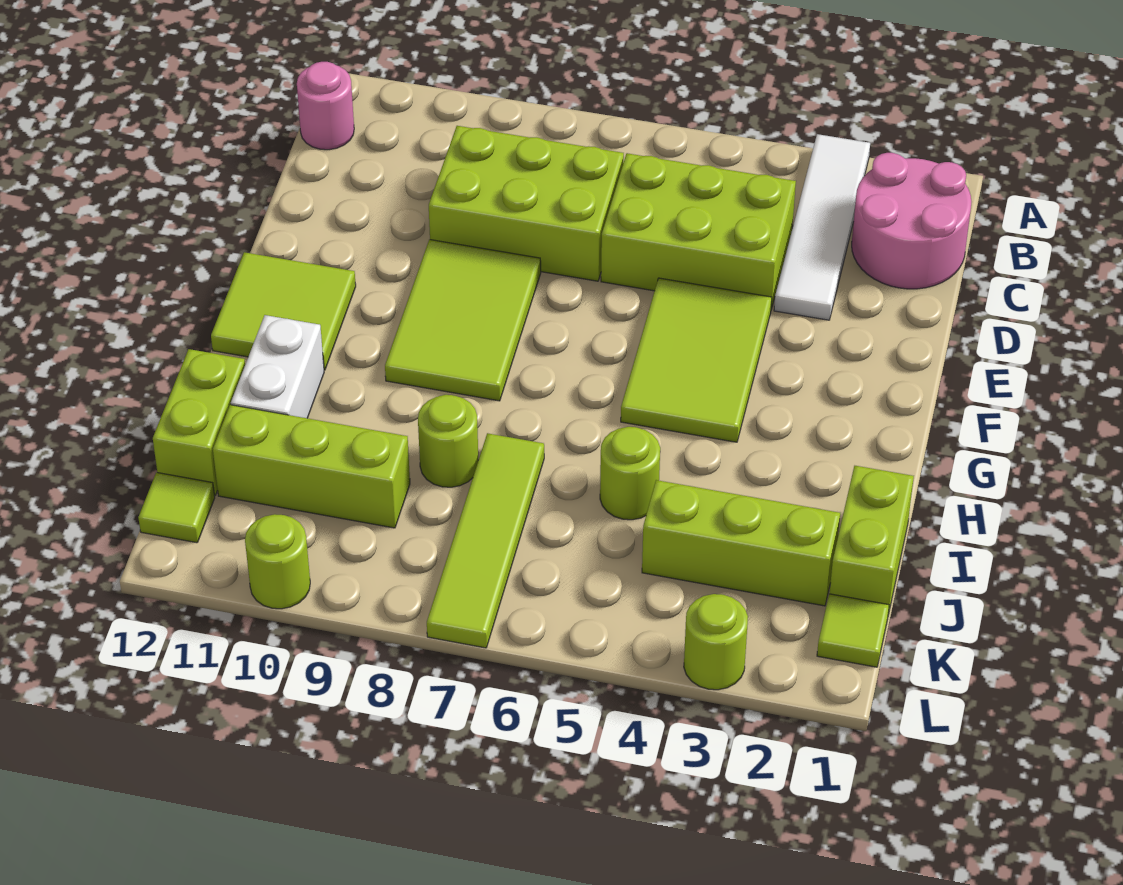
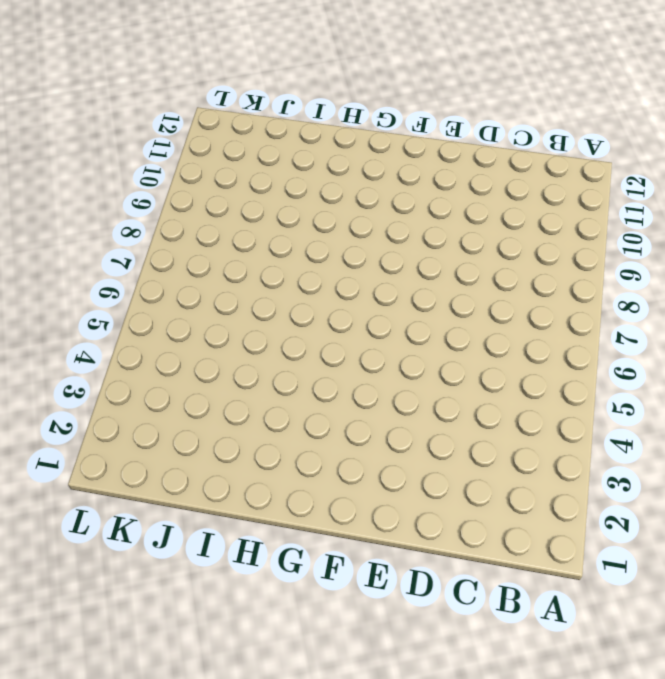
none -> white tile A3:D3 level 1
none -> pink round brick B1:C2 level 1
none -> pink round brick B12 level 1

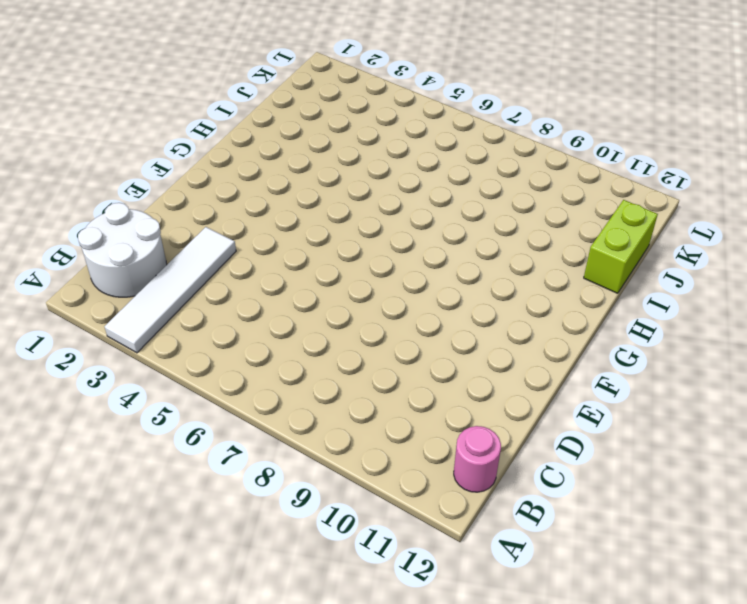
white round brick B1:C2 level 1 -> pink round brick B1:C2 level 1
none -> lime brick C4:D6 level 1
none -> lime brick C7:D9 level 1
none -> lime tile E4:G5 level 1

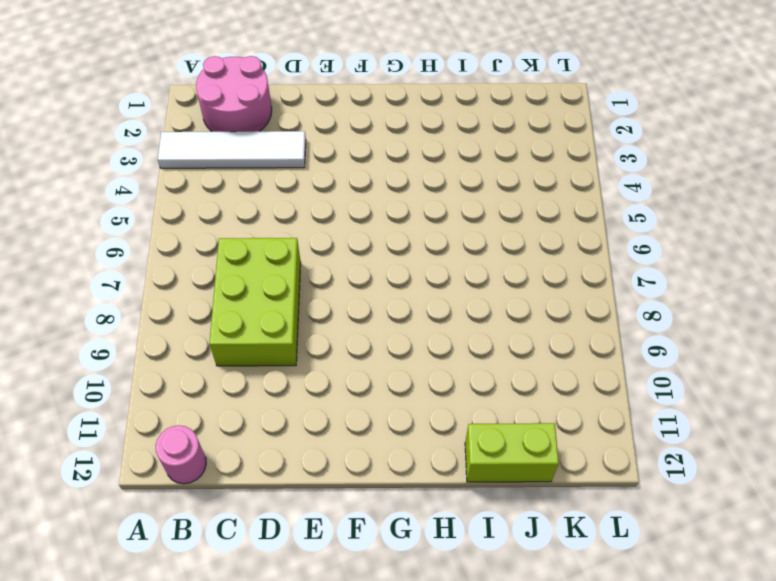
none -> lime brick C4:D6 level 1
none -> lime tile E4:G5 level 1
none -> lime tile E8:G9 level 1

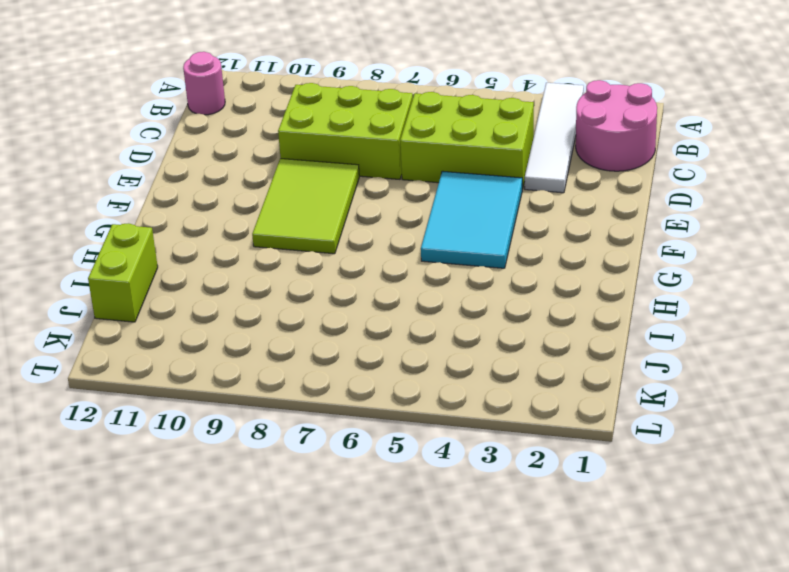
cyan tile E4:G5 level 1 -> lime tile E4:G5 level 1
none -> lime tile F11:G12 level 1
none -> white brick H11:I11 level 1
none -> lime brick I1:J1 level 1

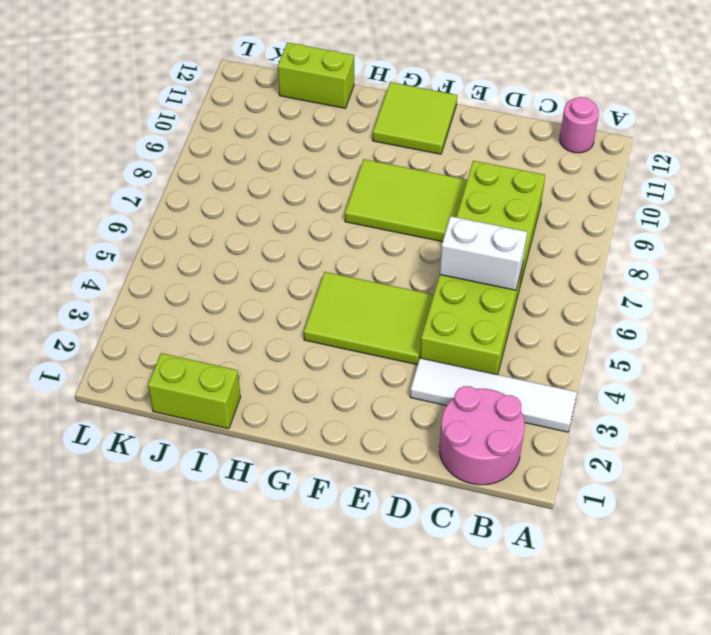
white brick C6:D6 level 2 -> white brick H11:I11 level 1
none -> lime round brick I5 level 1
none -> lime tile I7:L7 level 1
none -> lime round brick I8 level 1

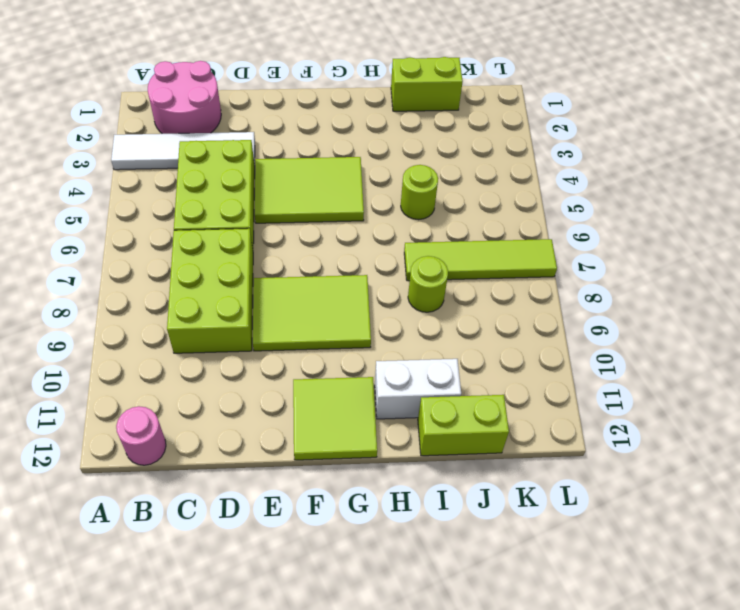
none -> lime brick J2:J4 level 1
none -> lime brick J9:J11 level 1
none -> lime tile K1 level 1

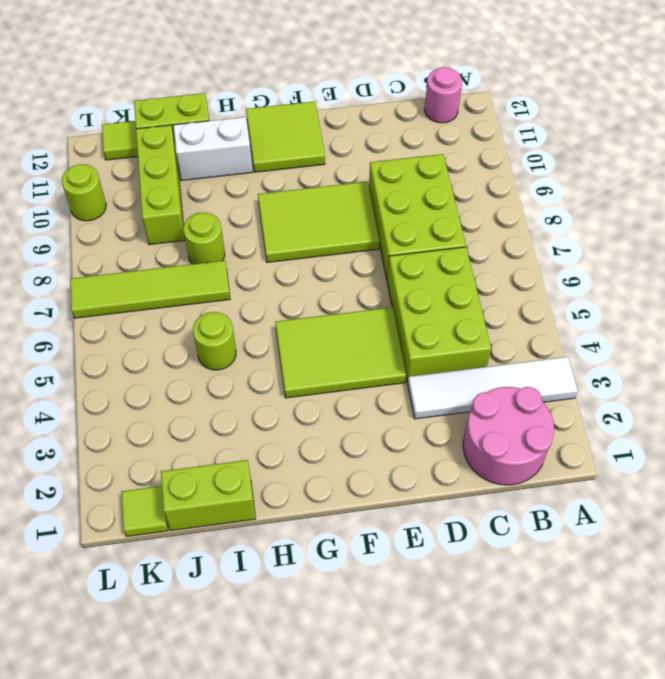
none -> lime brick J2:J4 level 1
none -> lime round brick L3 level 1

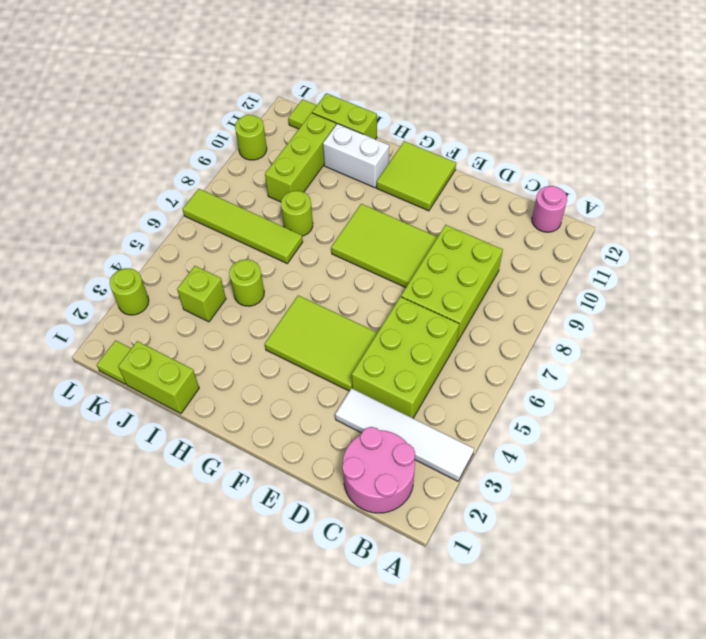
lime brick J4 level 1 -> lime brick J2:J4 level 1

